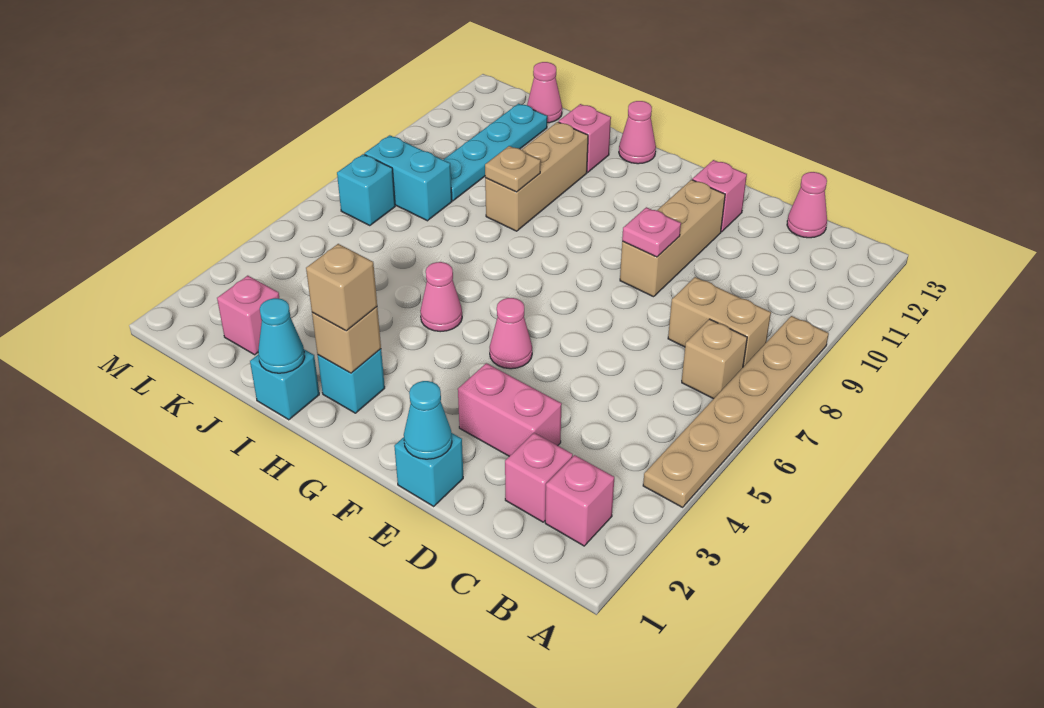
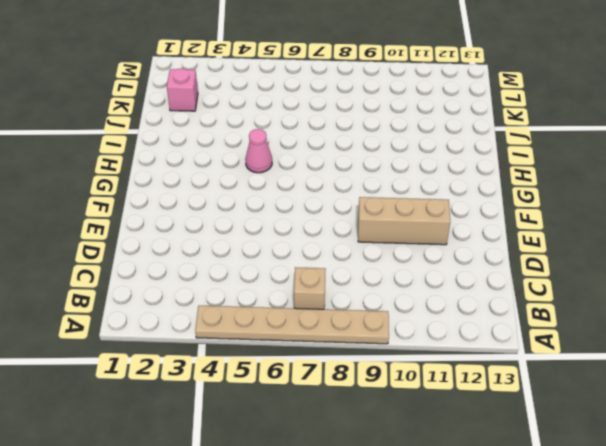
none -> pink brick B2 level 1
none -> tan brick B8:C8 level 1
none -> pink brick C2 level 1

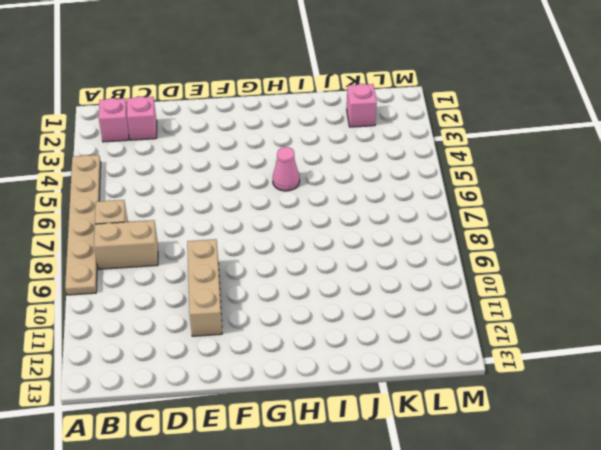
none -> pink cone C13 level 1
none -> pink brick D3:E3 level 1
none -> cyan brick E1 level 1

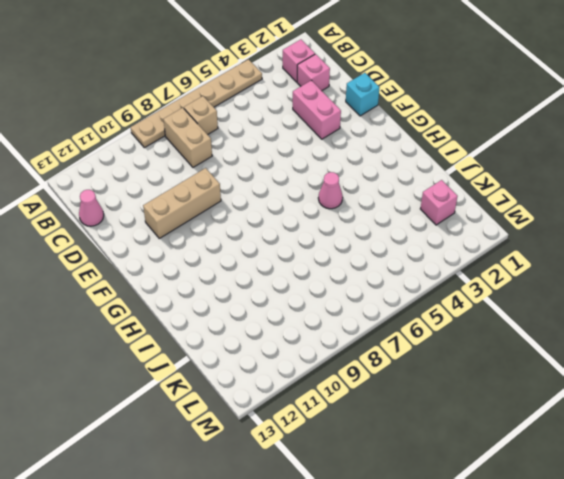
none -> pink brick E12 level 1
none -> pink cone F5 level 1
none -> cyan brick H2 level 1

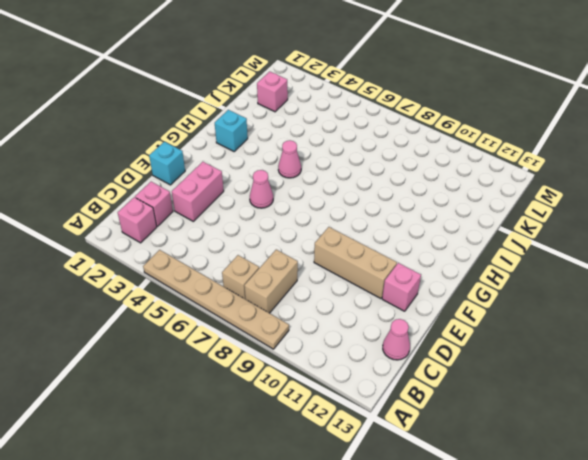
none -> pink cone H13 level 1
none -> cyan brick I1 level 1
none -> tan brick I9:I11 level 1

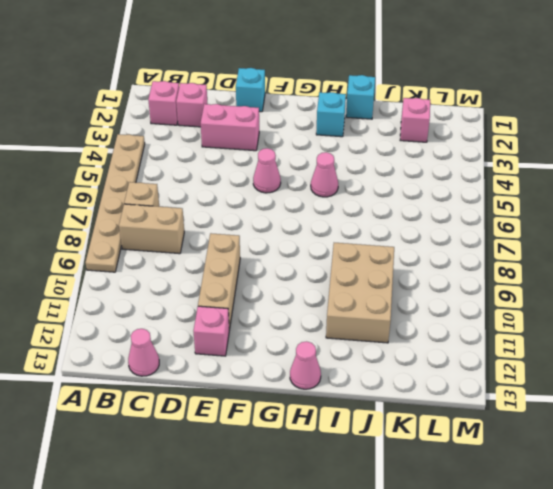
tan brick I9:J11 level 1 -> tan brick I9:I11 level 1
none -> pink brick I12 level 1
none -> cyan brick K8:L8 level 1
none -> cyan plate K9:K12 level 1

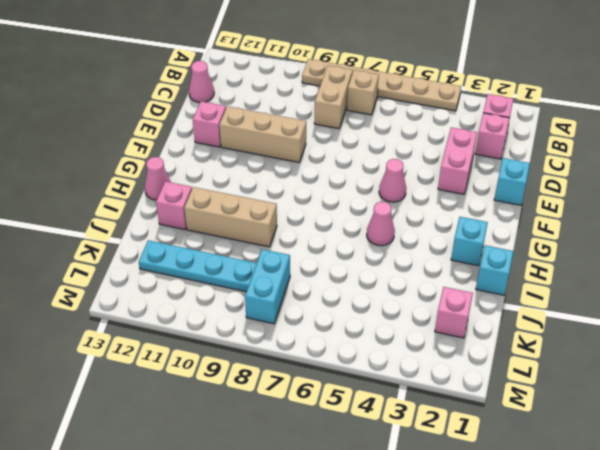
none -> pink cone K13 level 1
none -> cyan brick L7 level 1
none -> cyan cone E1 level 2

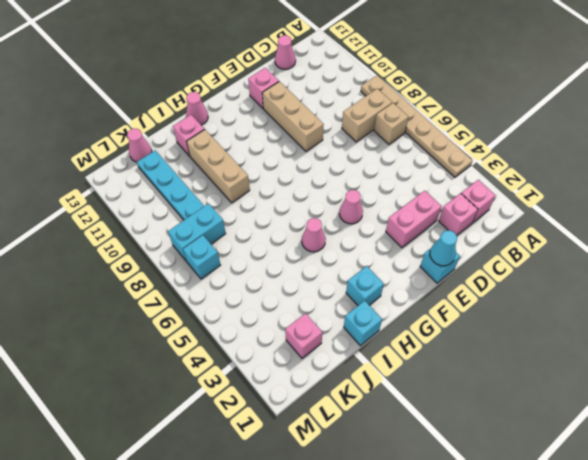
none -> pink plate E9 level 2
none -> tan brick H2 level 2
none -> cyan cone I1 level 2

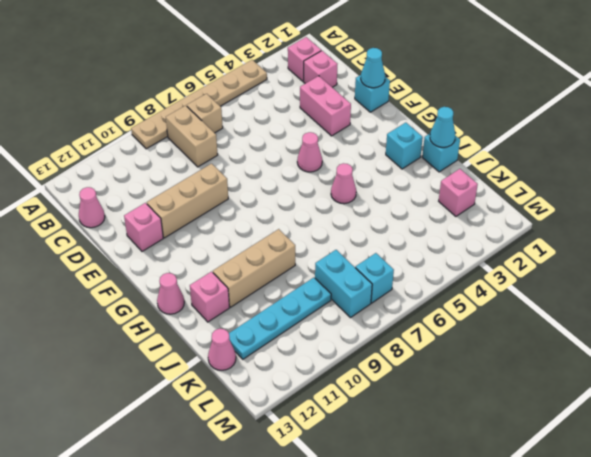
none -> pink plate E9 level 2
none -> tan brick H2 level 2
none -> tan plate I9 level 2

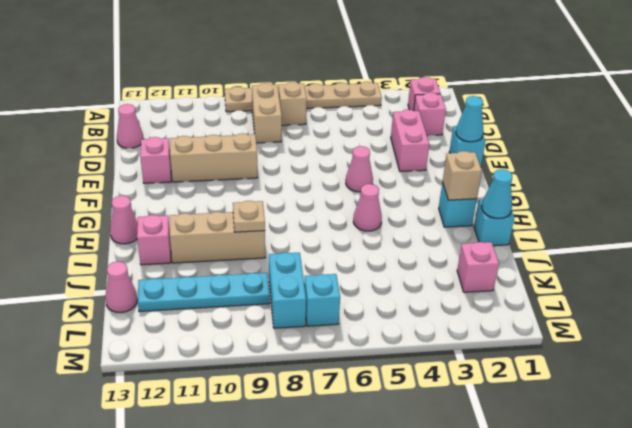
none -> pink plate E9 level 2
none -> tan brick H2 level 3

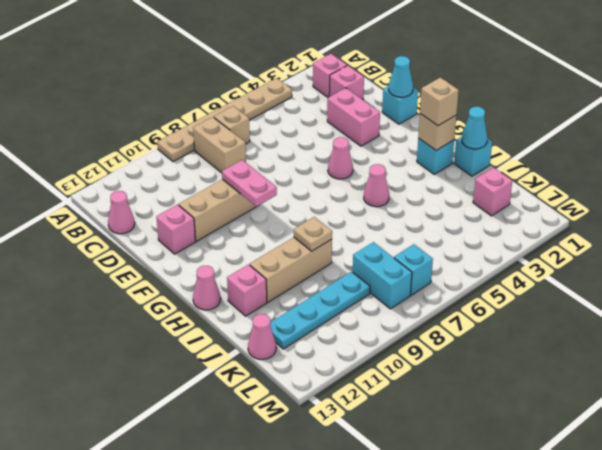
pink plate E9:F9 level 2 -> pink plate E9 level 2

